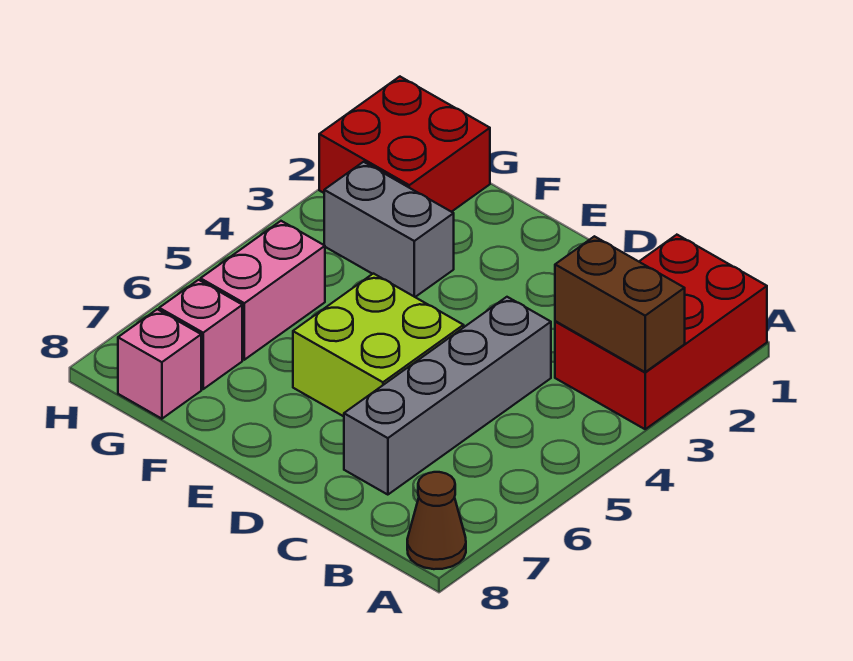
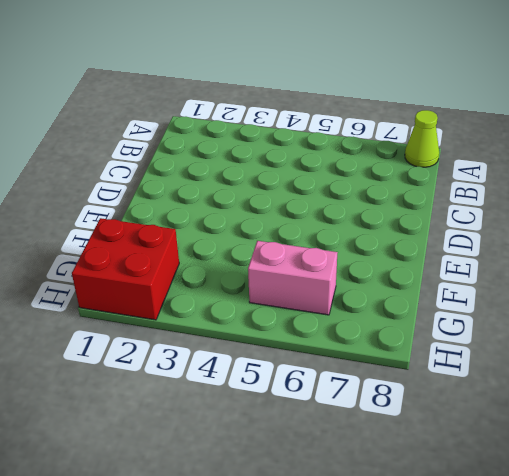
lime cone A8 level 1 -> brown cone A8 level 1
none -> red brick A1:B3 level 1
none -> grey brick C4:C7 level 1

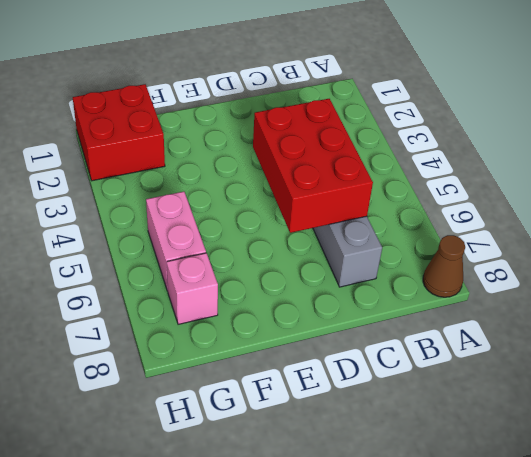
red brick C4:D6 level 2 -> red brick A1:B3 level 1
none -> lime brick D5:E6 level 1
none -> grey brick F3:G3 level 1

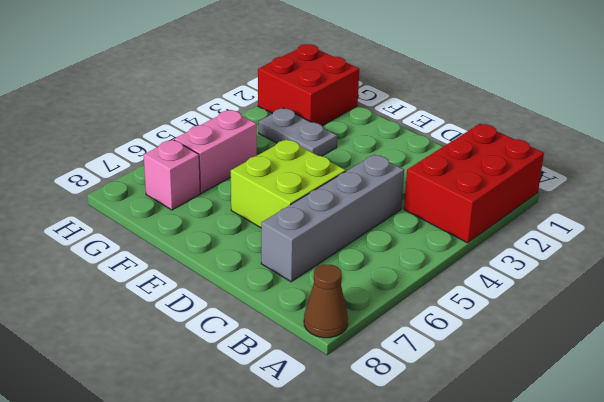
grey plate F3:G3 level 1 -> grey brick F3:G3 level 1
none -> pink brick G8 level 1
none -> brown brick A3:B3 level 2

